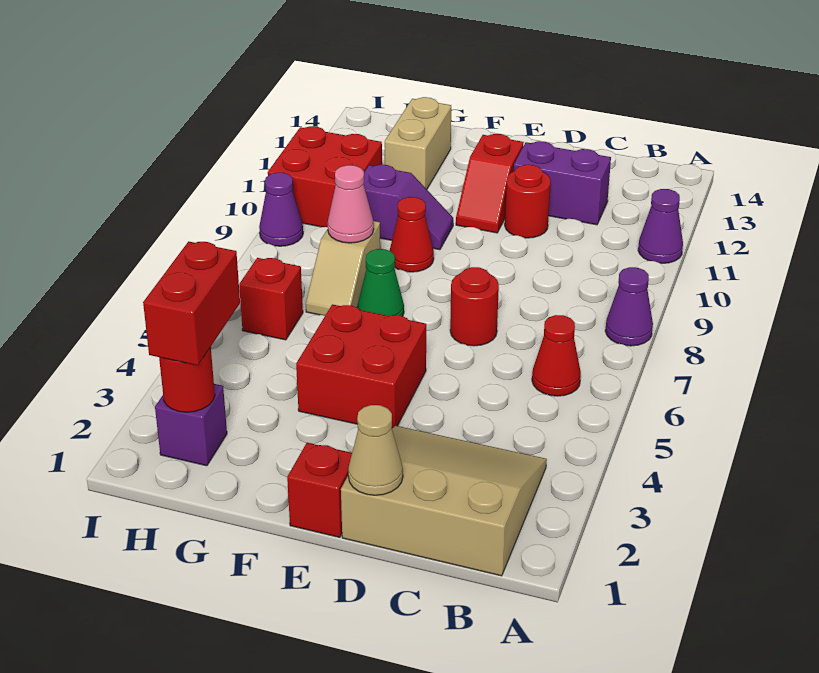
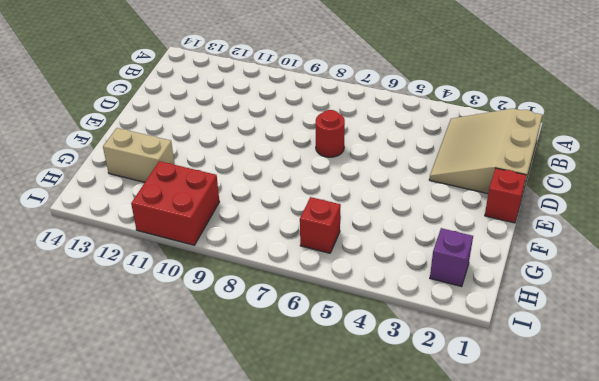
none -> purple cone A8 level 1
none -> purple cone A11 level 1
none -> red cone B6 level 1

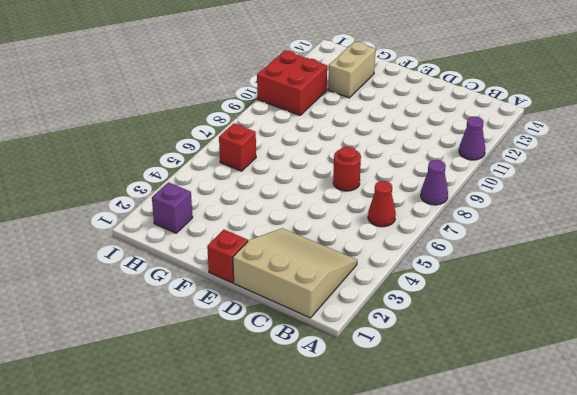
none -> purple brick C12:D12 level 1
none -> red round brick D11 level 1
none -> red brick E4:F5 level 1

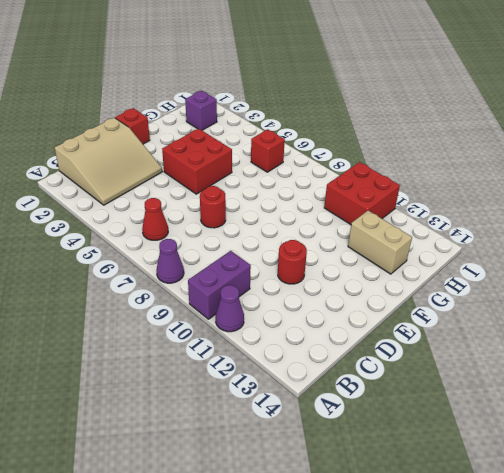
purple brick A10:B10 level 1 -> purple brick C12:D12 level 1
none -> red slope E11:E12 level 1 top 12
none -> green cone F7 level 1
none -> red cone F9 level 1

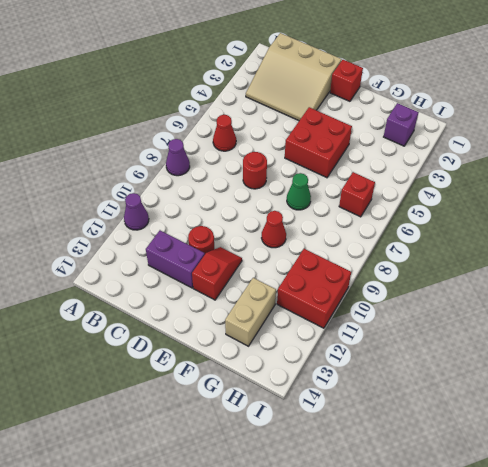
none -> purple slope F10:G10 level 1 top G
none -> tan slope G7:G8 level 1 top 8
none -> purple cone I9 level 1

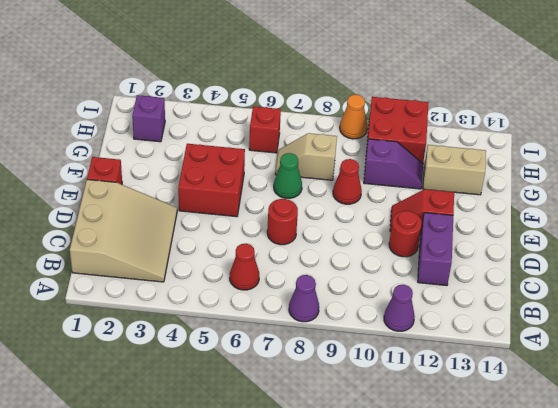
purple slope G10:G11 level 1 top 10 -> purple slope F10:G10 level 1 top G
orange cone I9 level 1 -> purple cone I9 level 1
none -> tan cone D1 level 2
none -> pink cone G8 level 2
none -> red round brick H2 level 2

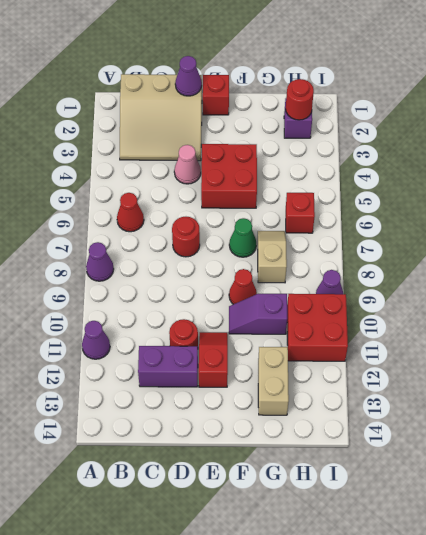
purple cone D1 level 2 -> tan cone D1 level 2
pink cone D4 level 1 -> pink cone G8 level 2
none -> red brick H2:H3 level 3

